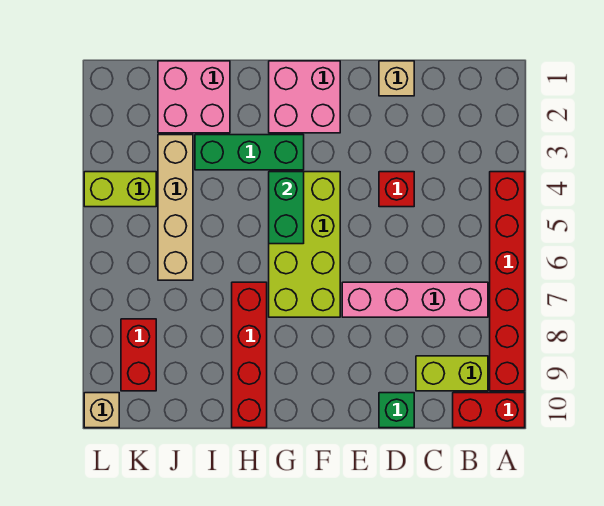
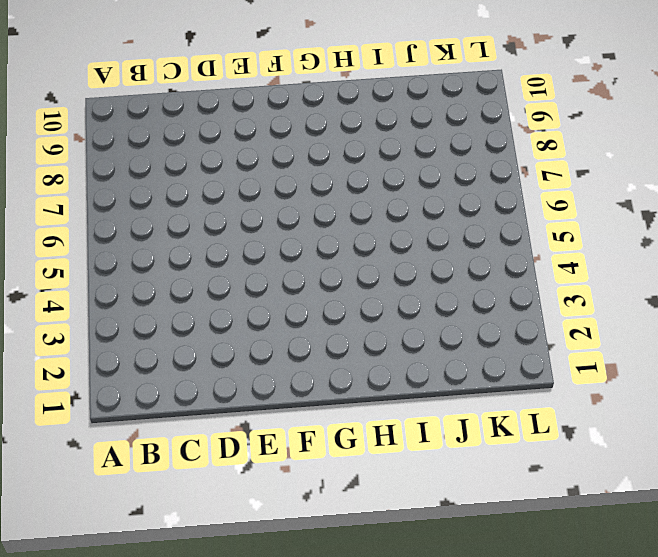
none -> red brick A4:A9 level 1
none -> red brick A10:B10 level 1
none -> pink brick B7:E7 level 1

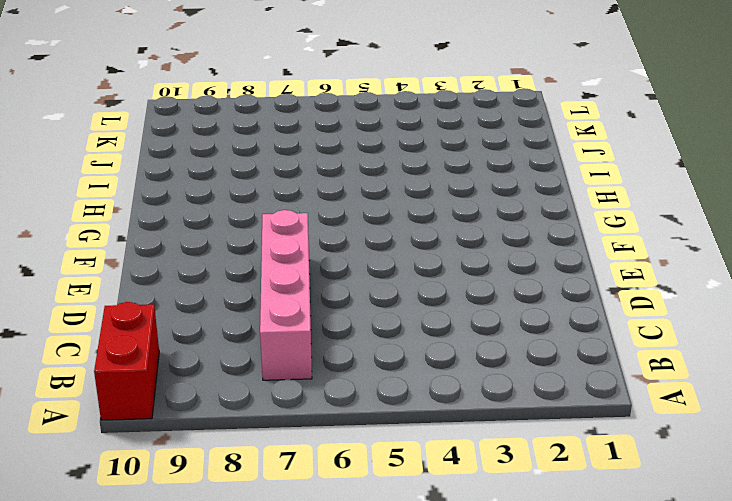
none -> red brick A4:A9 level 1
none -> lime brick B9:C9 level 1
none -> tan brick D1 level 1

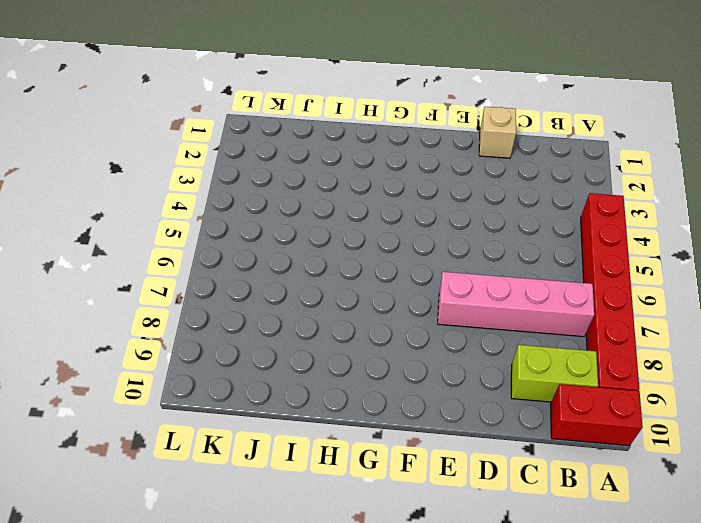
none -> red brick D4 level 1
none -> green brick D10 level 1
none -> pink brick F1:G2 level 1

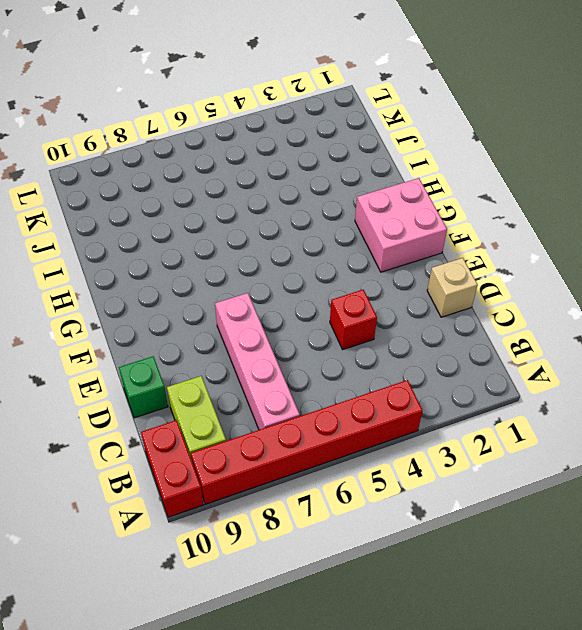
none -> lime brick F4:G7 level 1
none -> green brick G3:I3 level 1
none -> red brick H7:H10 level 1

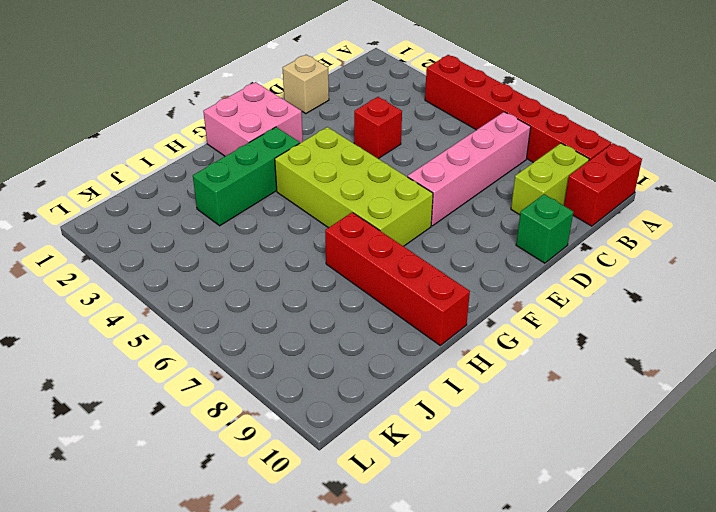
none -> pink brick I1:J2 level 1
none -> tan brick J3:J6 level 1
none -> lime brick K4:L4 level 1

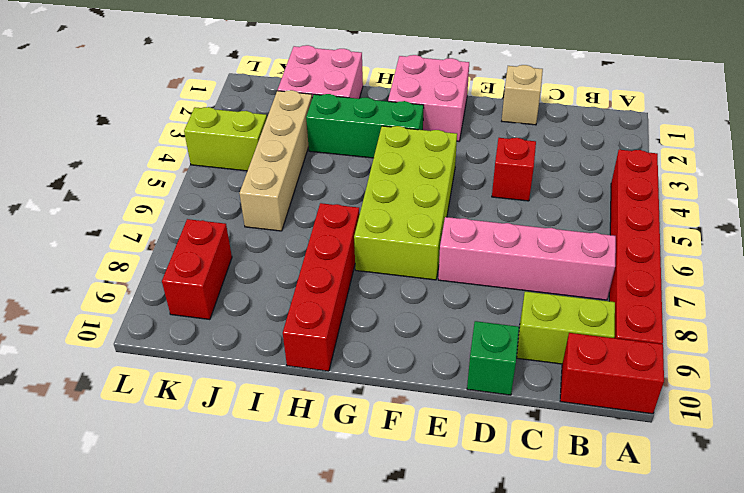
none -> tan brick L10 level 1
none -> green brick G4:G5 level 2

